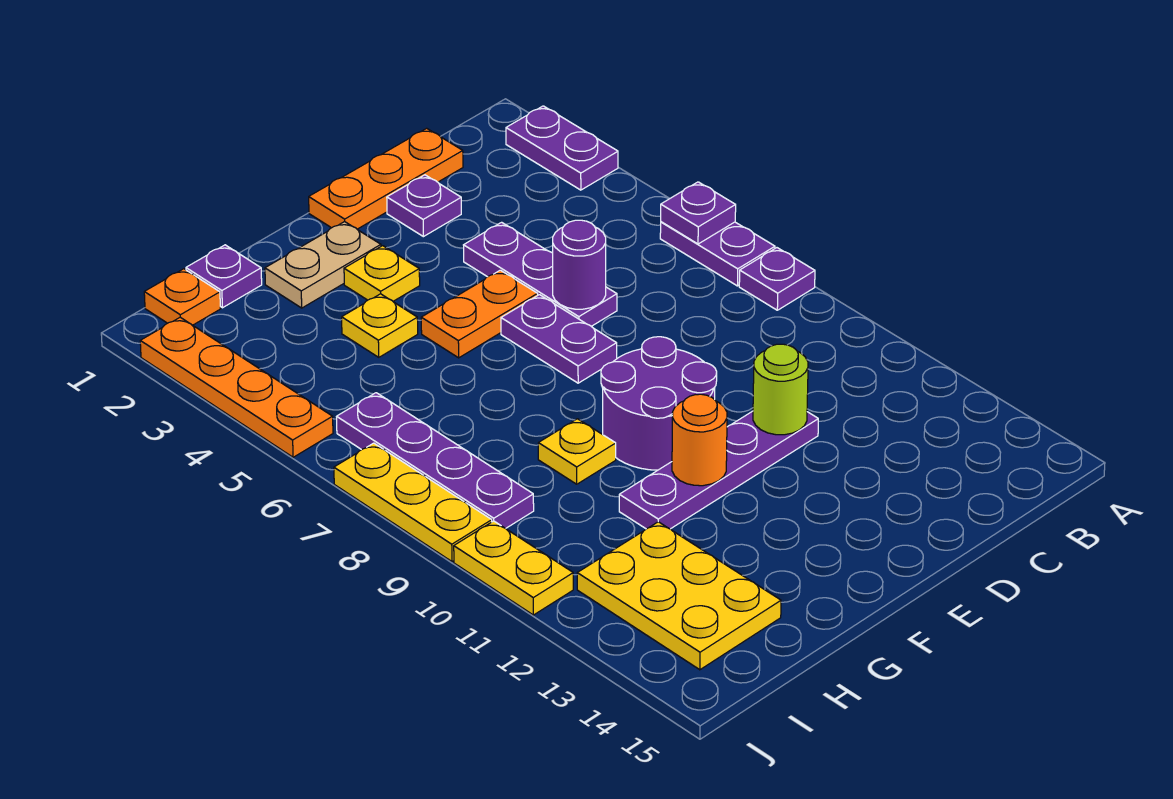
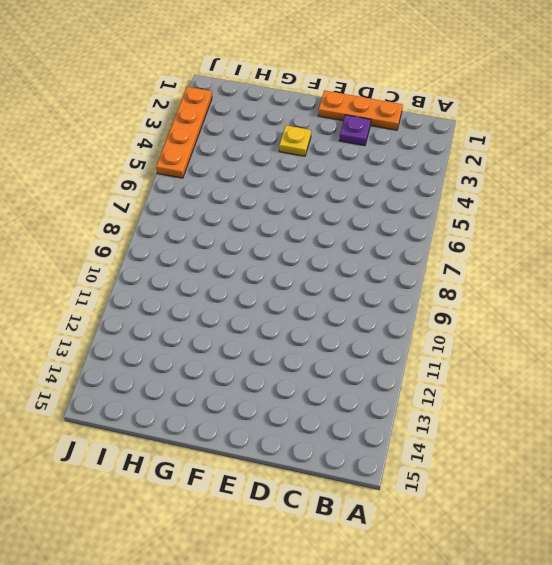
none -> purple plate A2:A3 level 1
none -> purple plate A6:A7 level 1
none -> purple plate A8 level 1

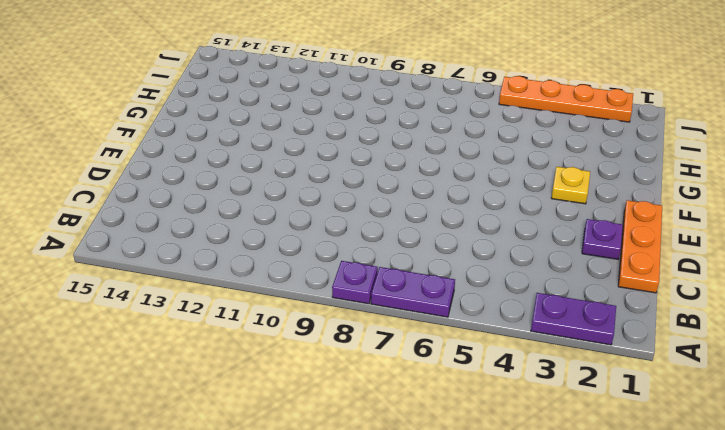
none -> purple plate D4:D6 level 1
none -> purple plate D11:G11 level 1
none -> orange plate E5:F5 level 1

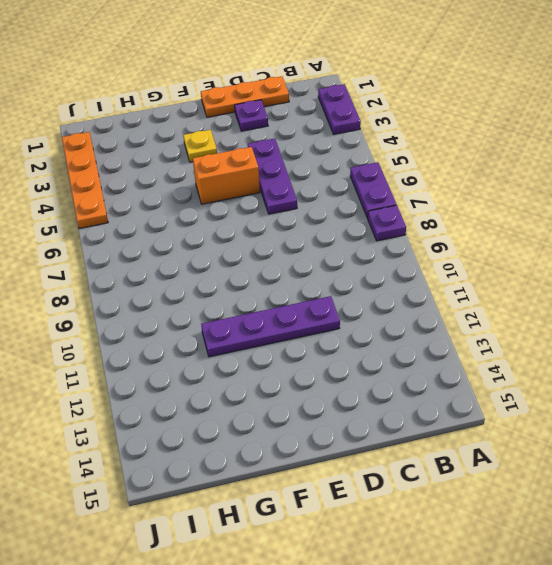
orange brick E5:F5 level 1 -> orange plate E5:F5 level 1
none -> purple plate E6:E7 level 1
none -> purple round brick E9:F10 level 1
none -> tan plate F2:G2 level 1

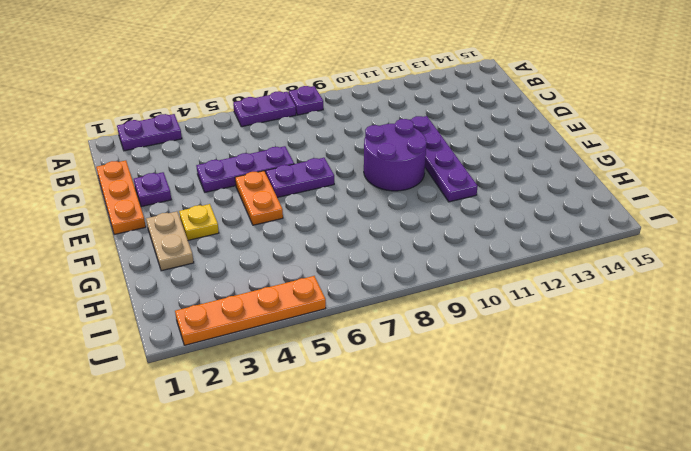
none -> yellow plate G4 level 1
none -> yellow plate G9 level 1
none -> purple plate H1 level 1

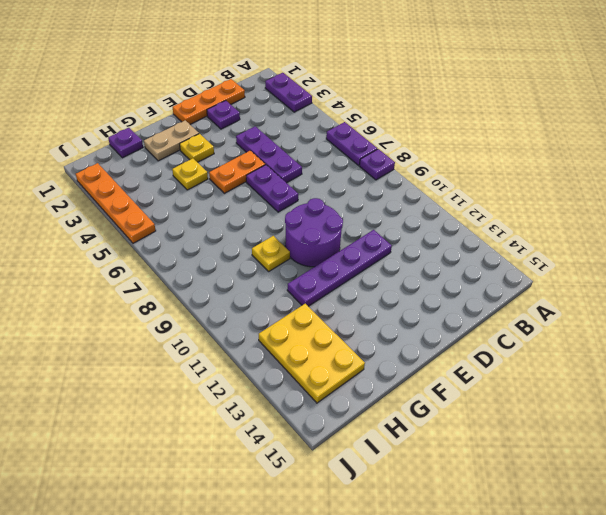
none -> orange plate I1 level 1
none -> purple plate I6:I9 level 1
none -> yellow plate J7:J9 level 1

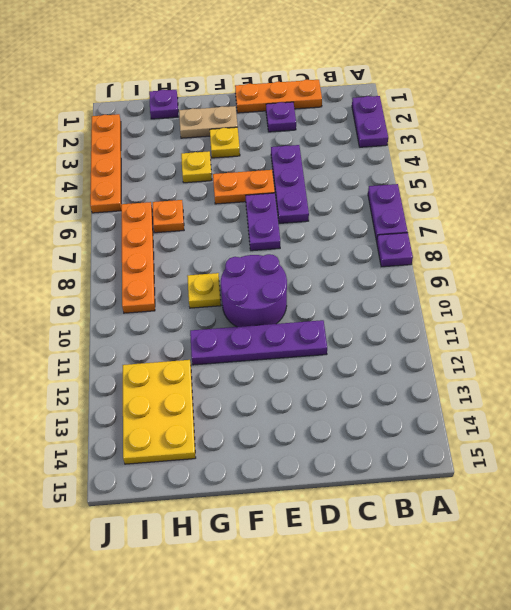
orange plate H6 level 1 -> orange plate I1 level 1
orange plate I6:I9 level 1 -> purple plate I6:I9 level 1
none -> yellow plate J7:J9 level 1
none -> yellow plate J10:J11 level 1
none -> purple plate A6 level 2

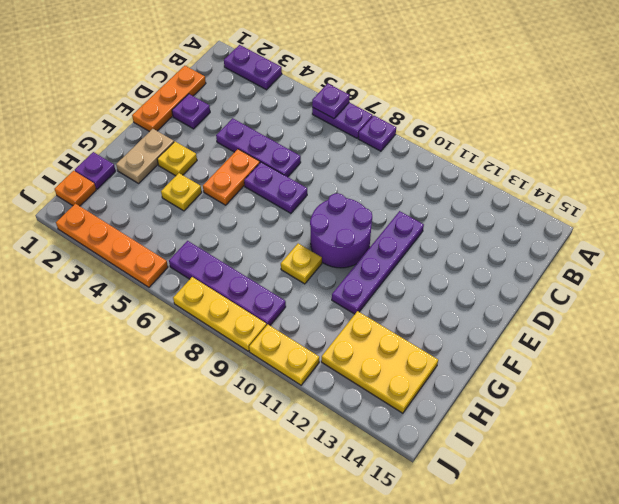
none -> purple round brick D6 level 2
none -> lime round brick D11 level 2
none -> orange round brick F11 level 2

